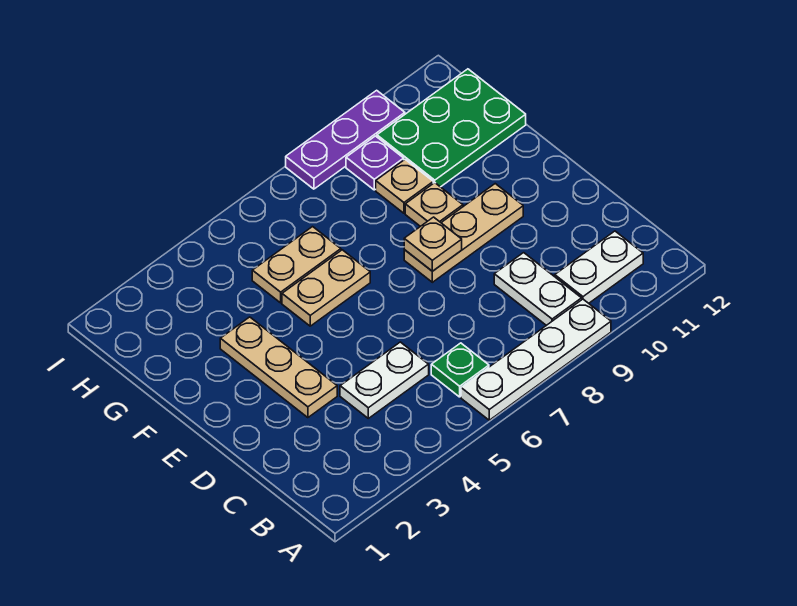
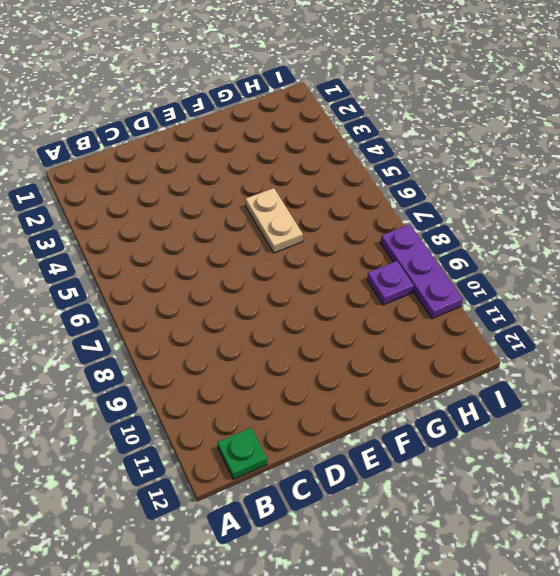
green plate B12 level 1 -> green plate B6 level 1
none -> white plate A6:A9 level 1
none -> white plate B9:C9 level 1
none -> white plate B10:B11 level 1

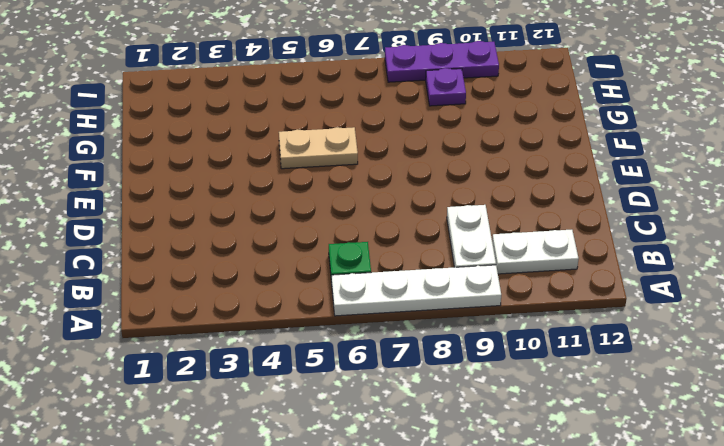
none -> white plate C4:C5 level 1
none -> tan plate D3:F3 level 1
none -> tan plate E8:E10 level 1

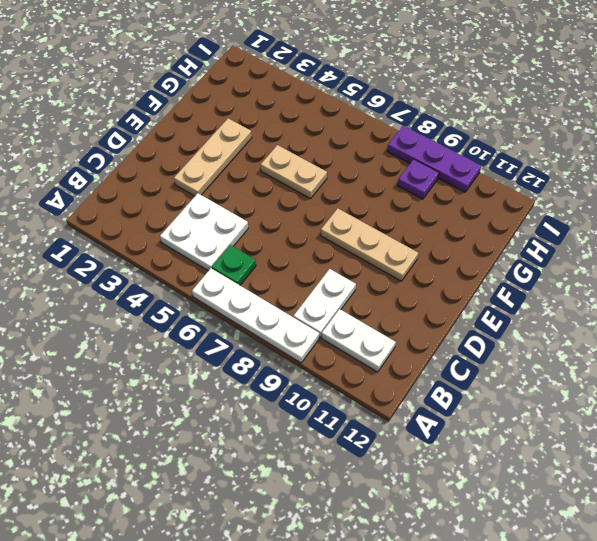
white plate B4:C5 level 1 -> white plate C4:C5 level 1
none -> tan plate F9 level 1
none -> tan plate G5:G6 level 1
none -> tan plate G9 level 1

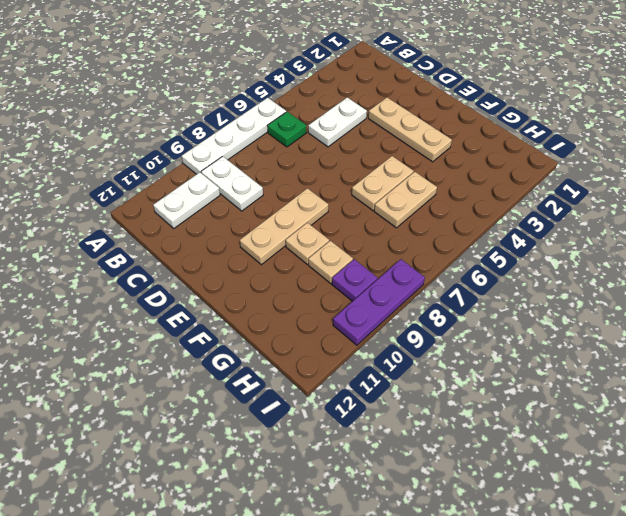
none -> green plate G10:H12 level 1
none -> tan plate E8 level 2

